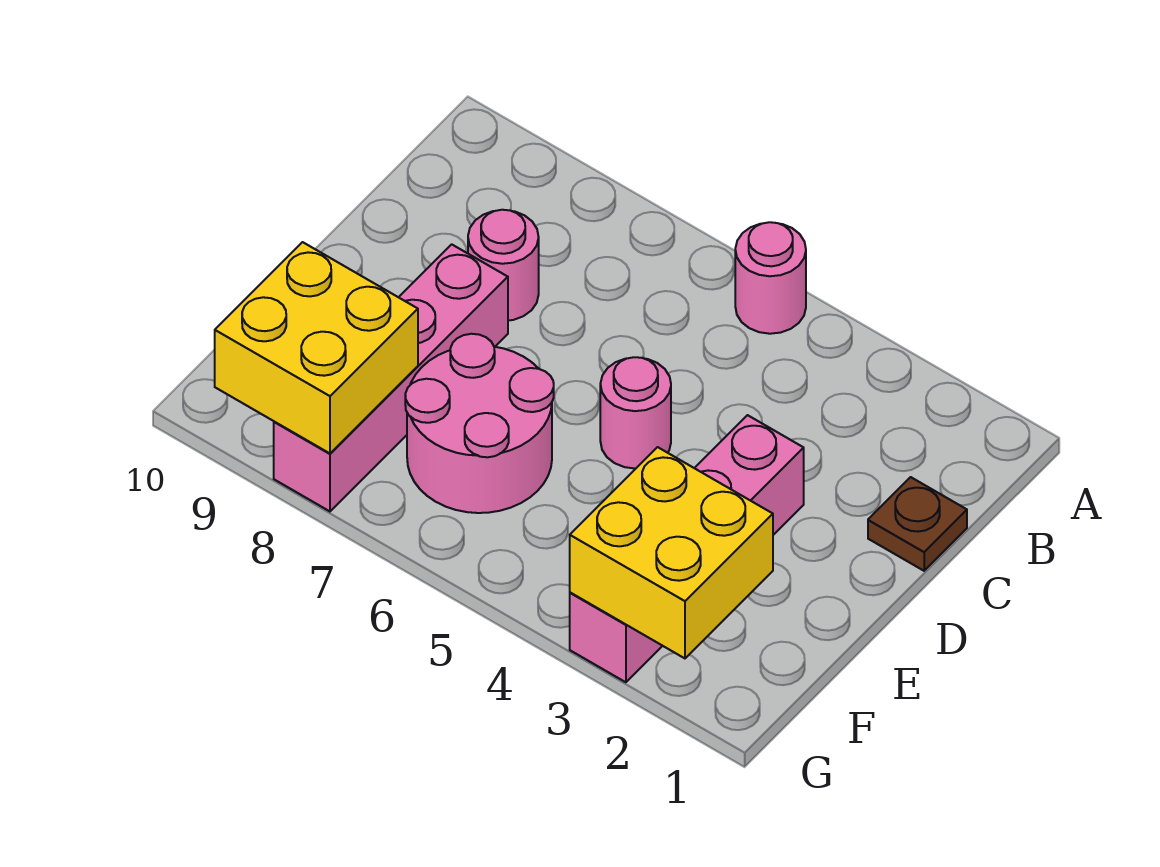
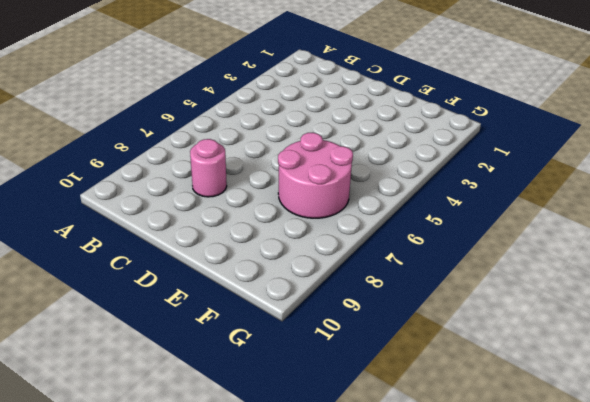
none -> pink round brick A5 level 1
none -> brown plate C1 level 1

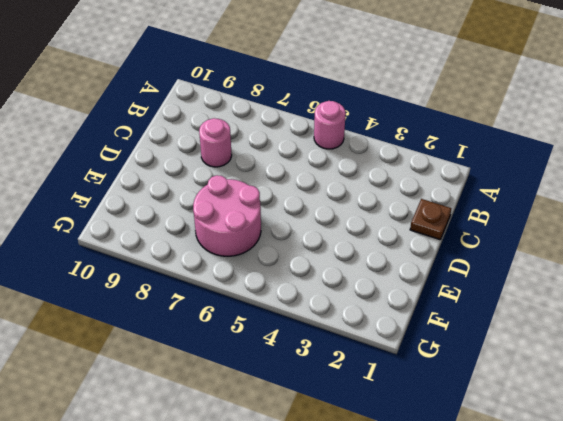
none -> pink brick D3:G3 level 1
none -> pink round brick D5 level 1

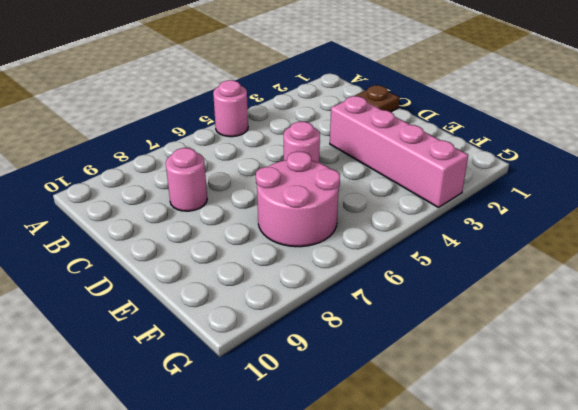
none -> pink brick D8:G8 level 1
none -> yellow brick F2:G3 level 2

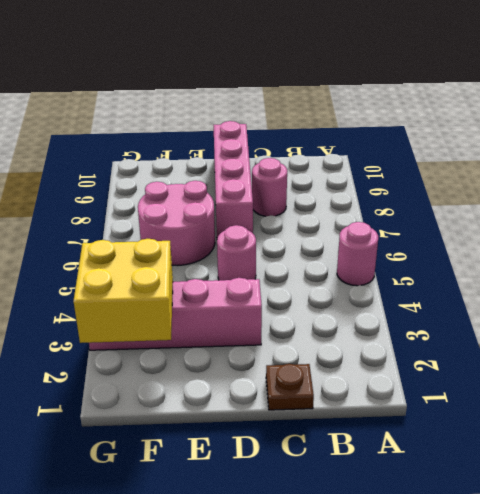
pink brick D7:D10 level 1 -> pink brick D8:G8 level 1
none -> yellow brick F8:G9 level 2

